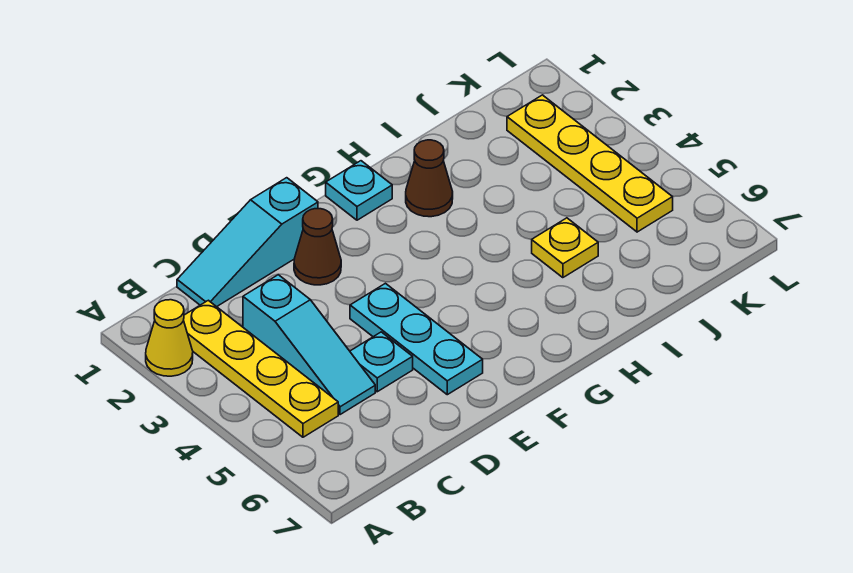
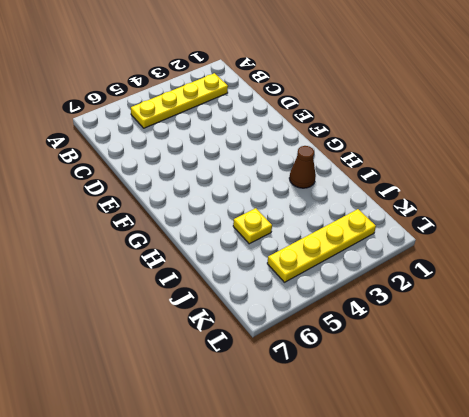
none -> yellow cone A2 level 1
none -> cyan slope C1:E1 level 1 top E

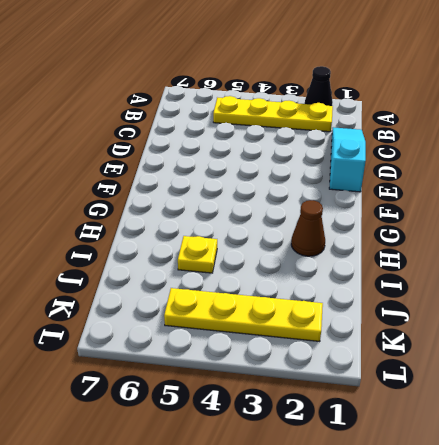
black cone A2 level 1 -> yellow cone A2 level 1
none -> cyan slope C3:C5 level 1 top 3
none -> cyan plate D5 level 1

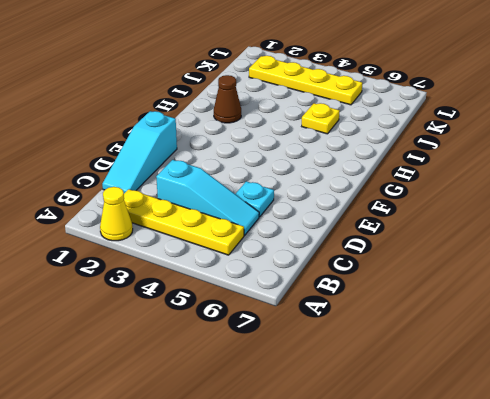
none -> brown cone E2 level 1
none -> cyan plate E4:E6 level 1

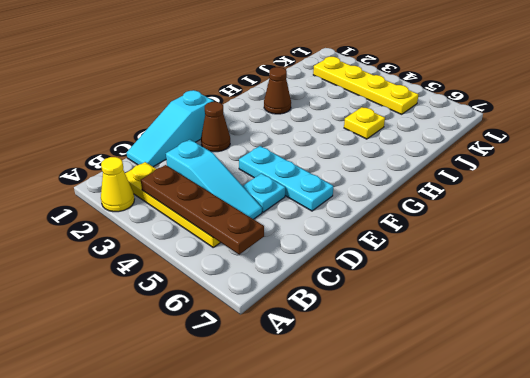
brown plate B3:B6 level 2 -> none
none -> cyan plate G1 level 1

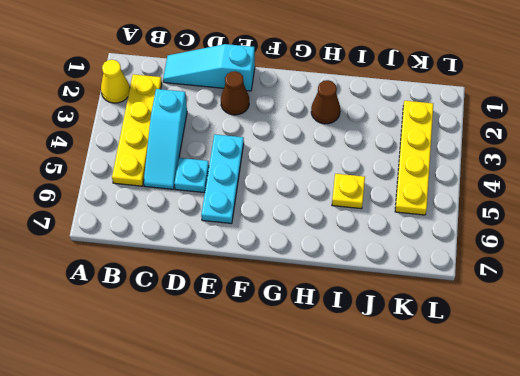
none -> cyan plate G1 level 1

